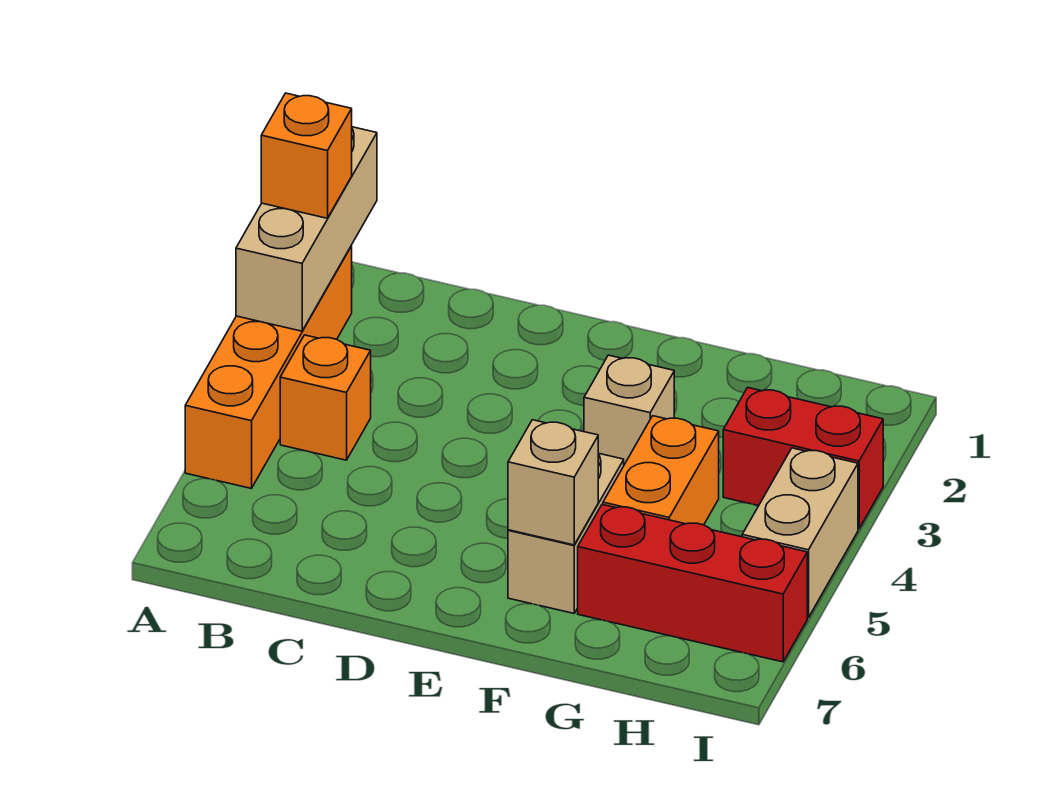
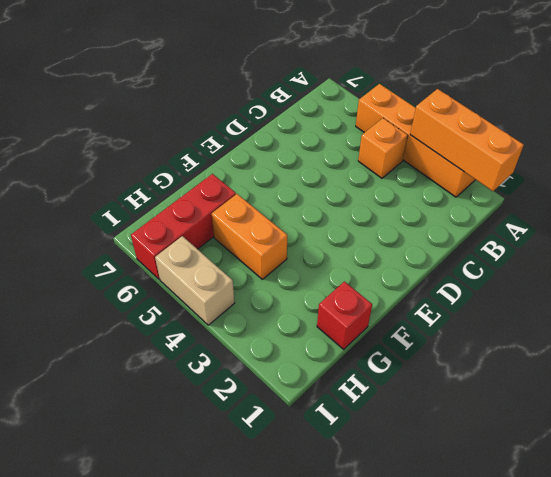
orange brick A1:A3 level 2 -> tan brick A1:A3 level 2
red brick G1 level 1 -> none
none -> tan brick F3 level 1
none -> tan brick F5:F6 level 1

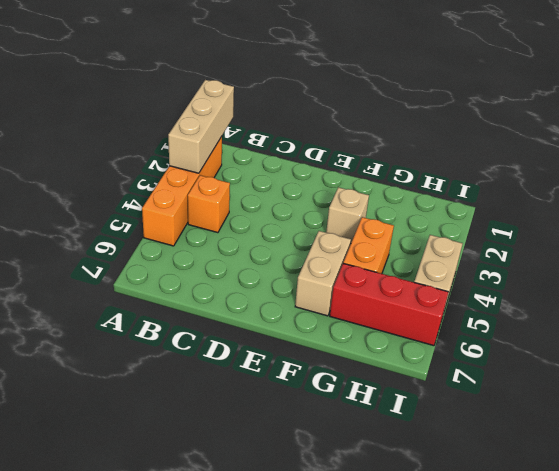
none -> red brick H3:I3 level 1
none -> tan brick F6 level 2

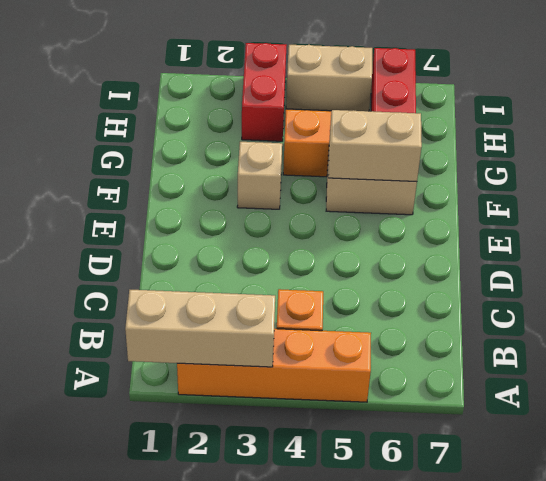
tan brick F5:F6 level 2 -> tan brick F6 level 2
none -> orange brick A2 level 3

